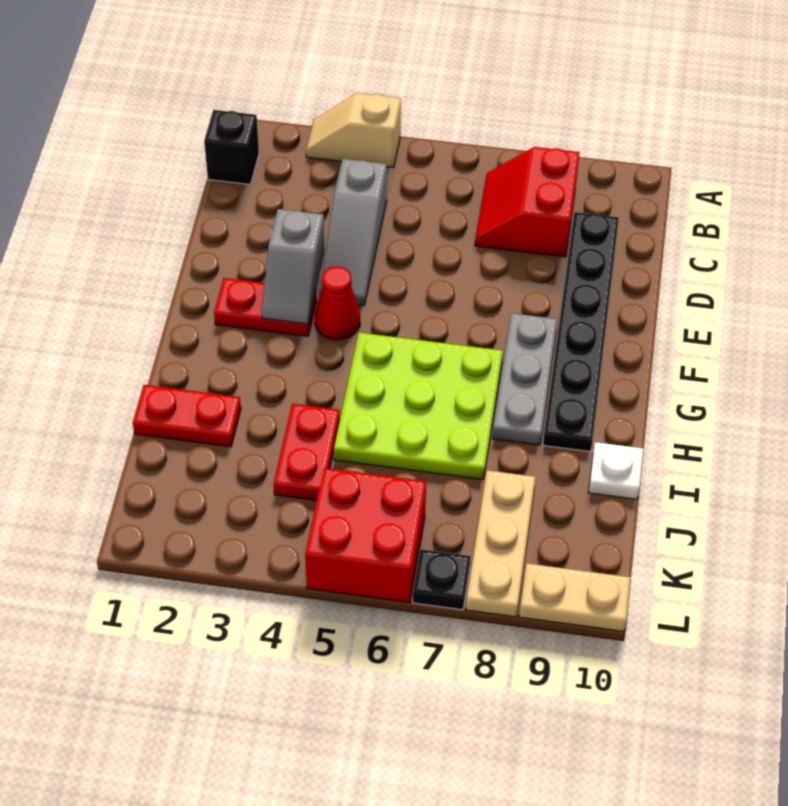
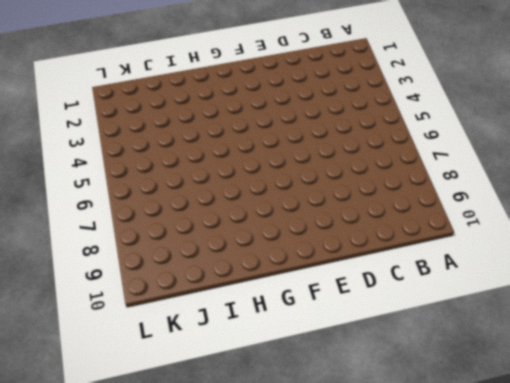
none -> tan slope A3:A4 level 1 top 4
none -> black brick B1 level 1
none -> red slope B7:C8 level 1 top 8

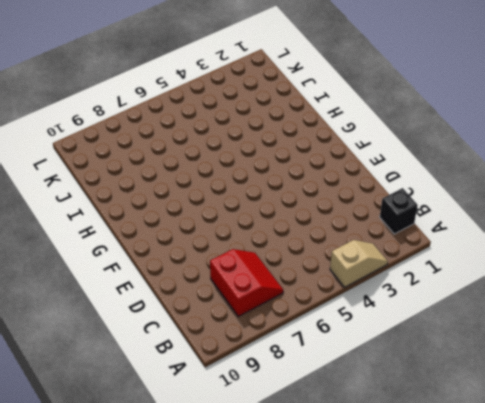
none -> grey slope C4:E4 level 1 top C
none -> black plate C9:H9 level 1
none -> red plate F2:F3 level 1

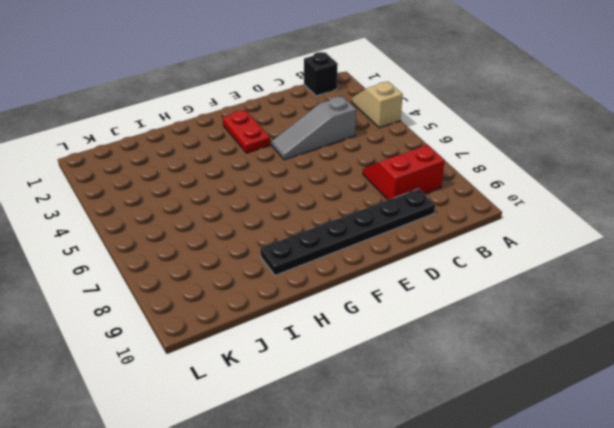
none -> red cone F4 level 1
none -> grey plate F8:H8 level 1
none -> lime plate G5:I7 level 1

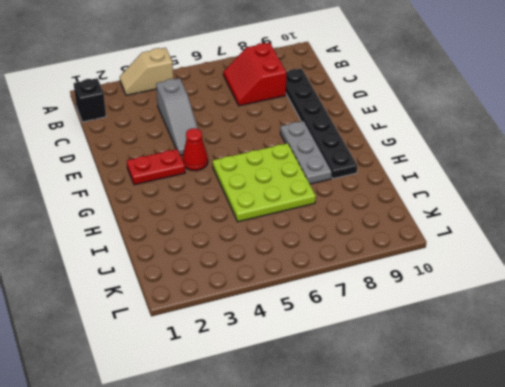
none -> red plate I1:I2 level 1
none -> red plate I4:J4 level 1
none -> white plate I10 level 1

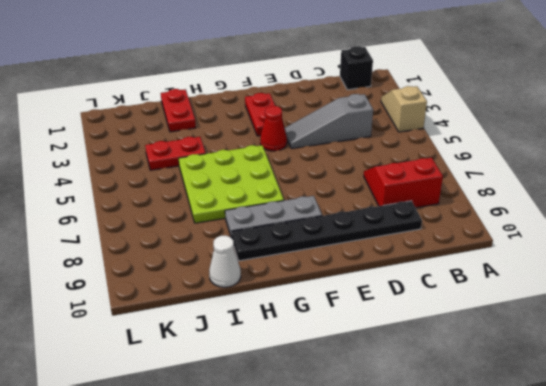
white cone I10 level 1 -> white plate I10 level 1
none -> tan plate J8:L8 level 1
none -> red brick K5:L6 level 1
none -> black plate L7 level 1

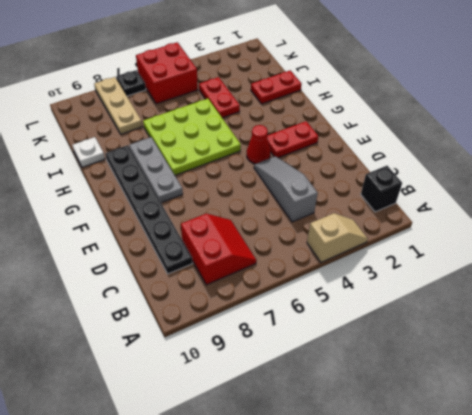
none -> tan plate L9:L10 level 1
none -> grey slope E3:F3 level 2 top E

